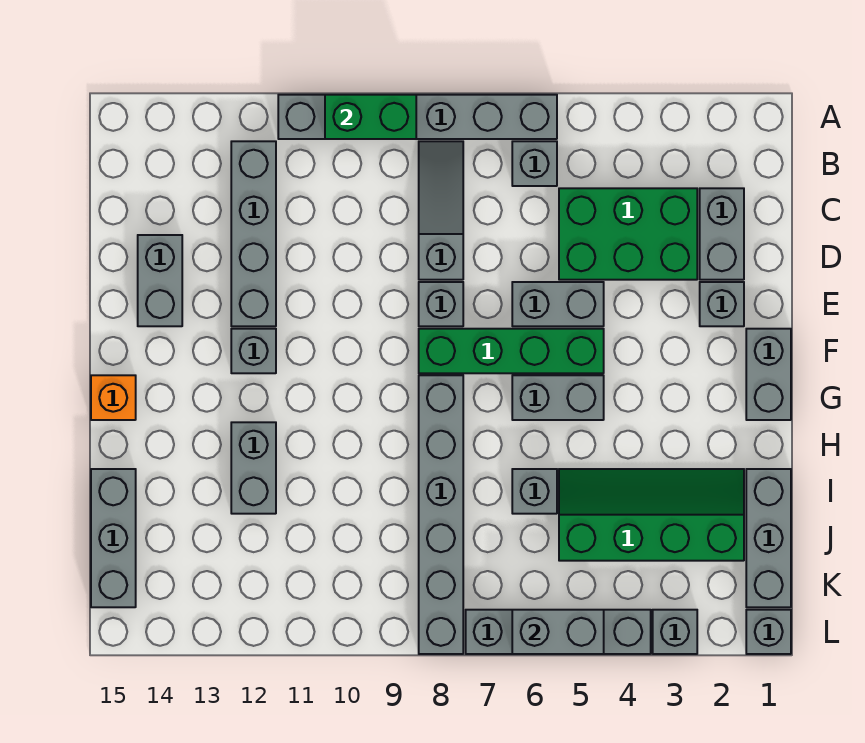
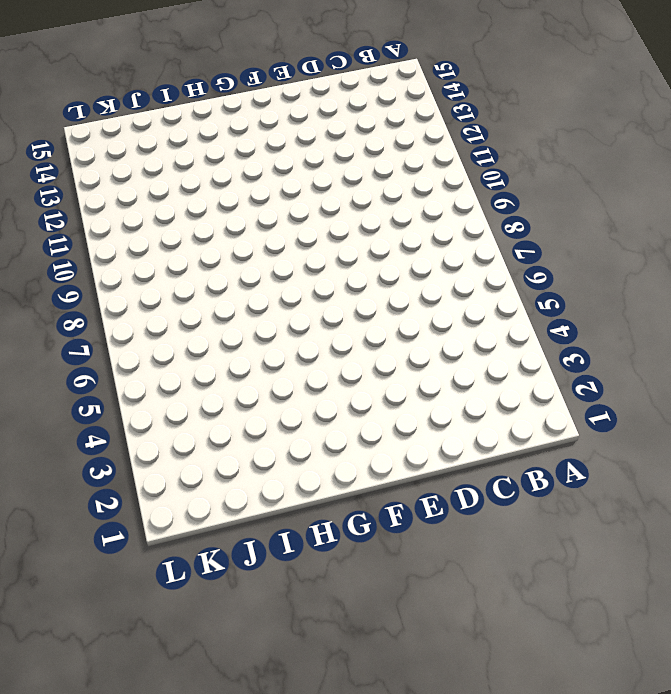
none -> grey brick A6:A11 level 1
none -> grey brick B6 level 1
none -> grey slope B8:D8 level 1 top D

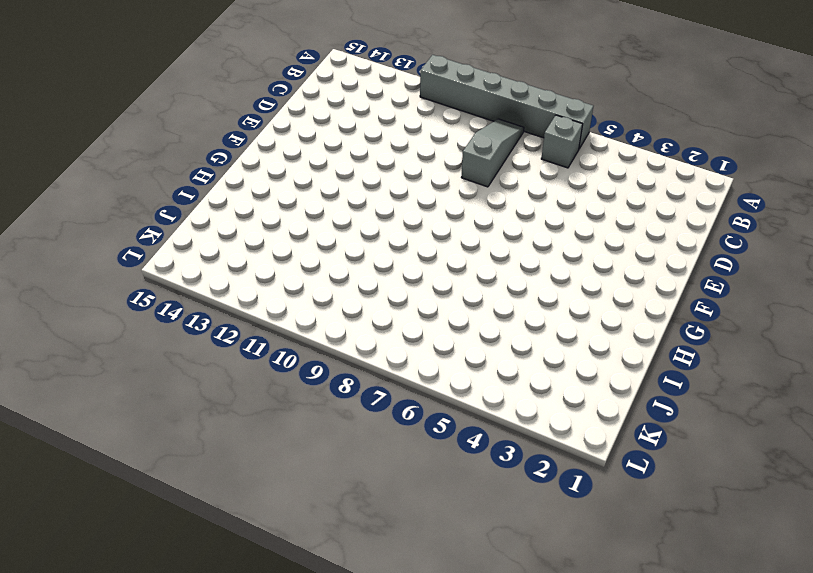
none -> grey brick B12:E12 level 1
none -> grey brick C2:D2 level 1
none -> green brick C3:D5 level 1

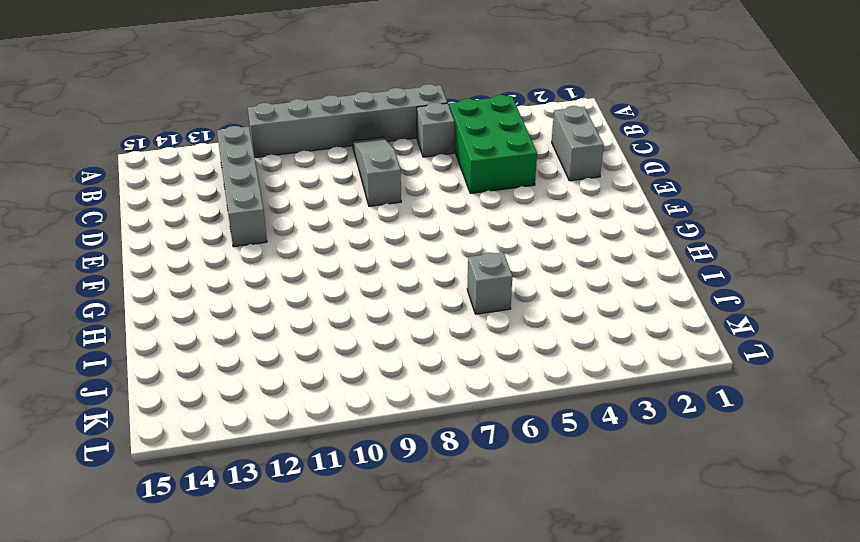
green brick B4:D5 level 1 -> green brick C3:D5 level 1
none -> grey brick D14:E14 level 1
none -> grey brick E2 level 1
none -> grey brick E5:E6 level 1

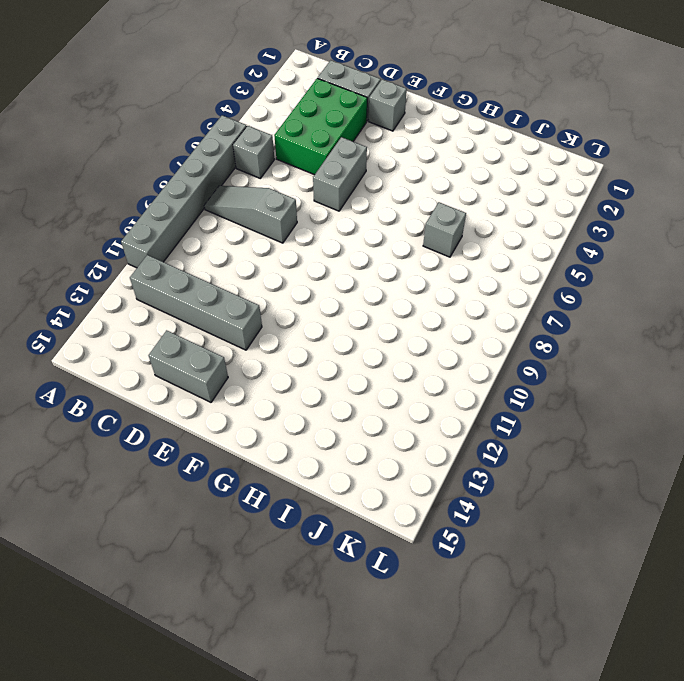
none -> grey brick E8 level 1
none -> grey brick F1:G1 level 1
none -> green brick F5:F8 level 1

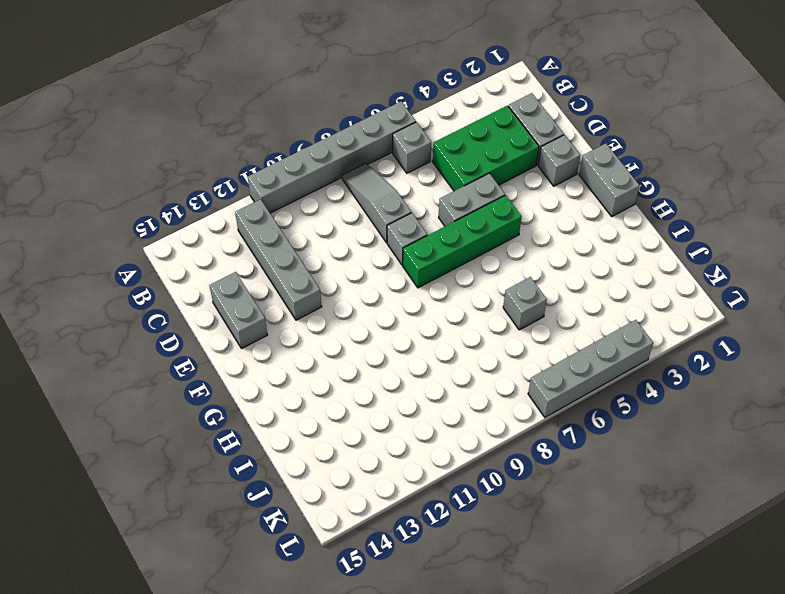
none -> grey brick F12 level 1
none -> grey brick G5:G6 level 1
none -> grey brick G8:L8 level 1

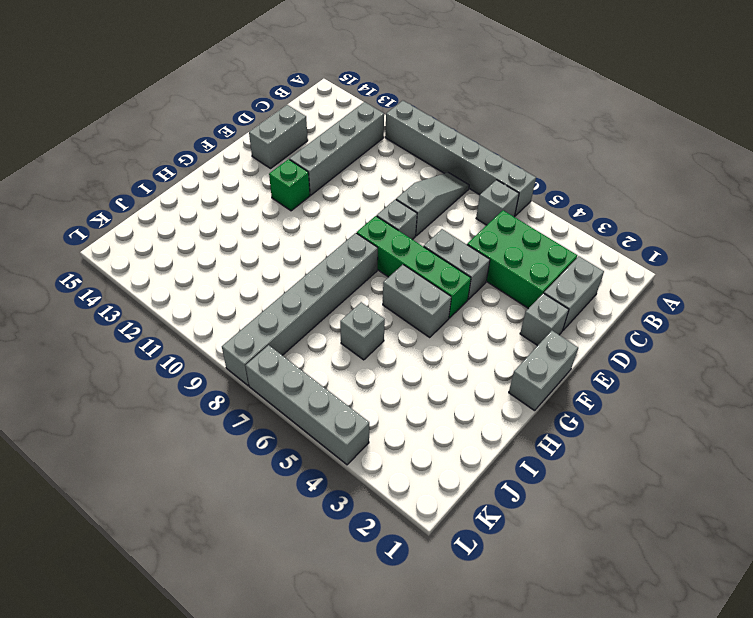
green brick F12 level 1 -> grey brick F12 level 1
none -> orange brick G15 level 1
none -> grey brick H12:I12 level 1
none -> grey brick I1:K1 level 1

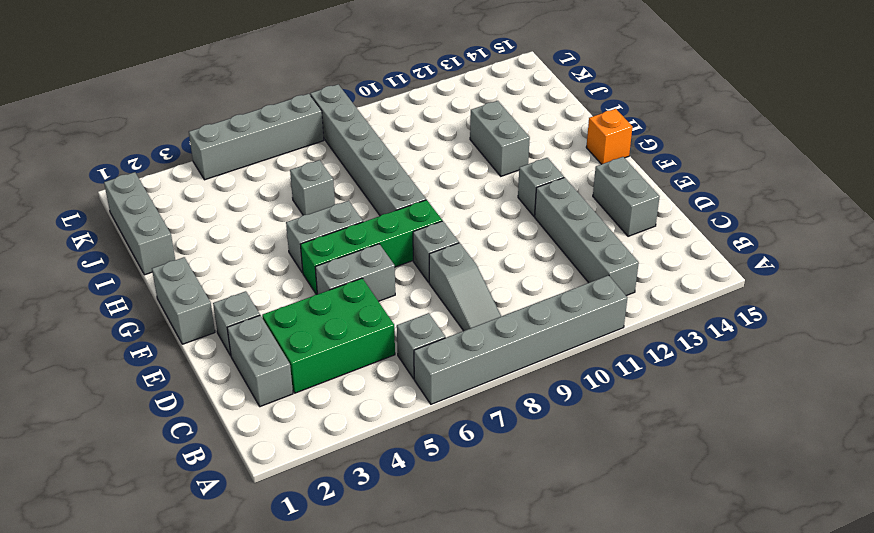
none -> green slope I2:J5 level 1 top J
none -> grey brick I15:K15 level 1
none -> grey brick L1 level 1

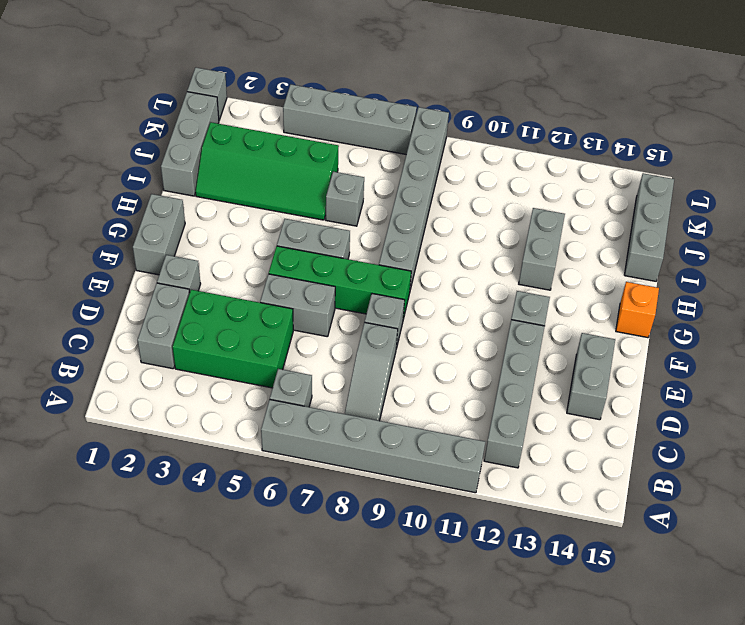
none -> grey brick L3 level 1
none -> green brick A9:A10 level 2
none -> grey brick L5:L6 level 2

